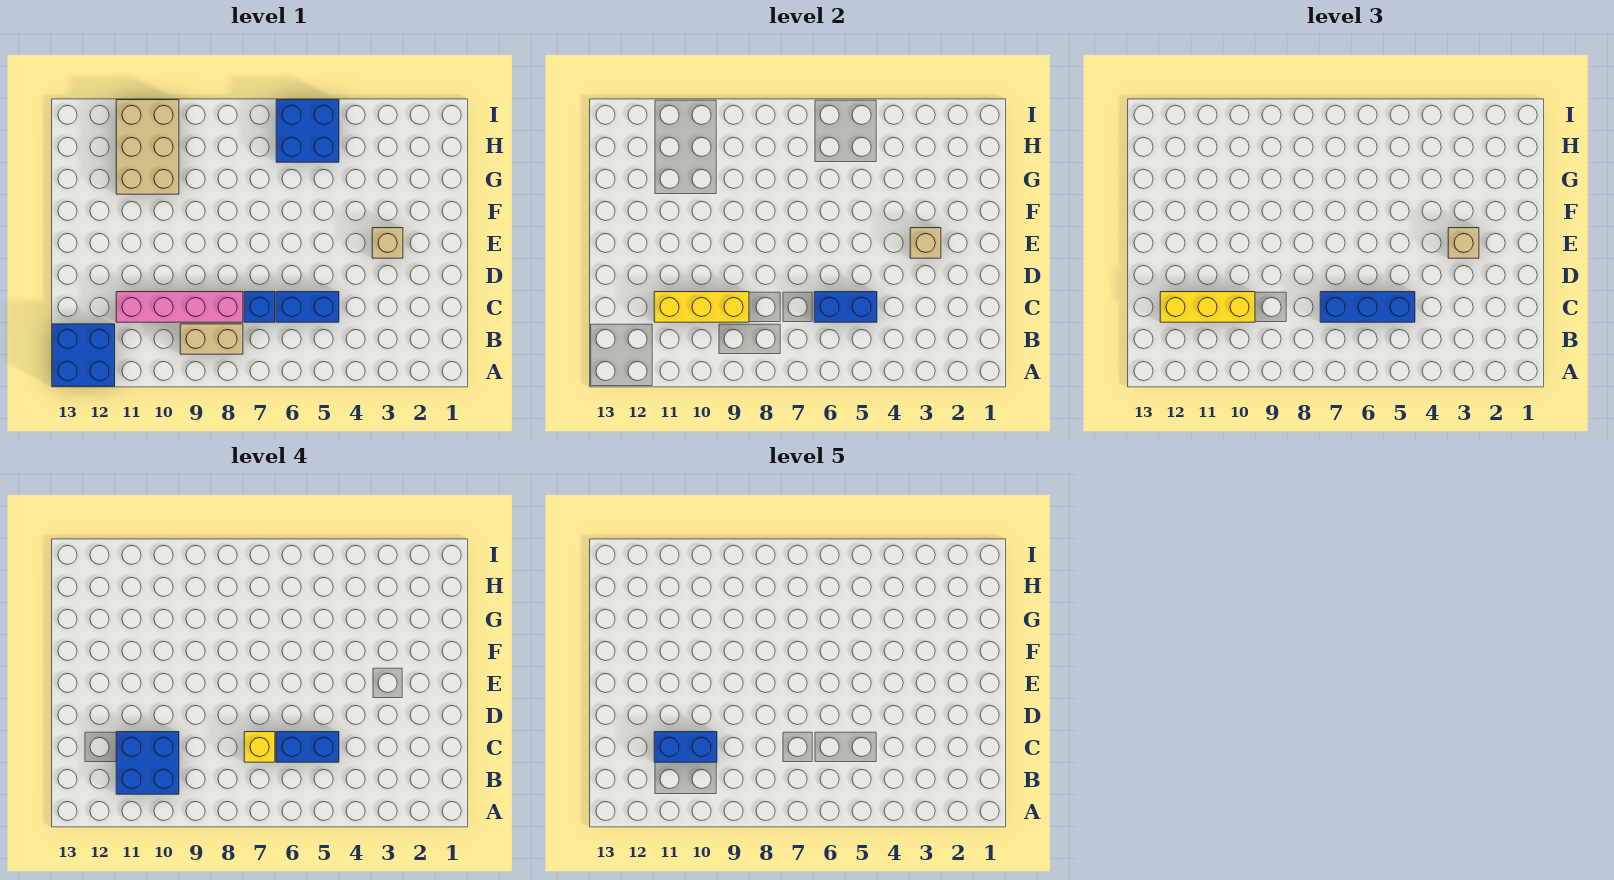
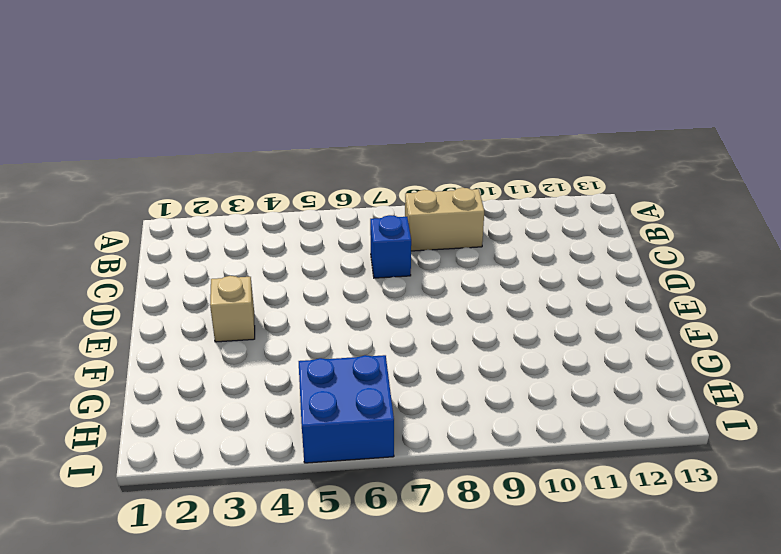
none -> blue brick A12:B13 level 1
none -> blue brick C5:C6 level 1
none -> pink brick C8:C11 level 1

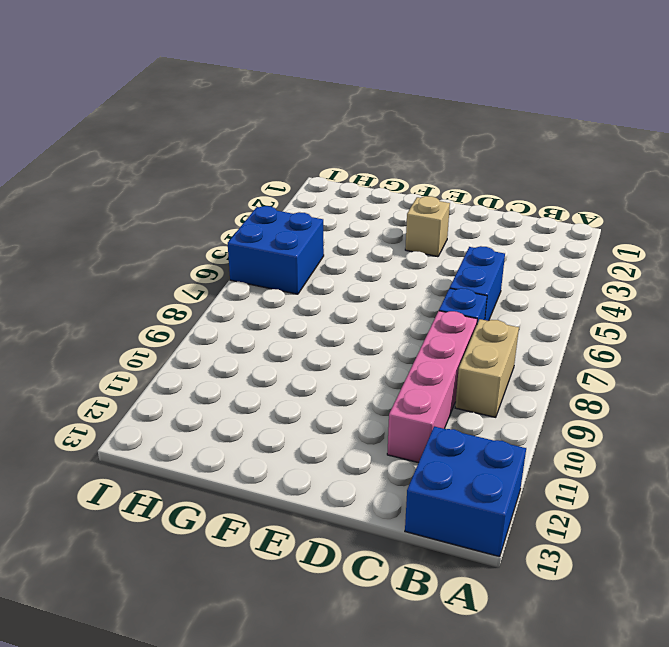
none -> tan brick G10:I11 level 1
none -> blue brick C5:C6 level 2
none -> yellow brick C9:C11 level 2

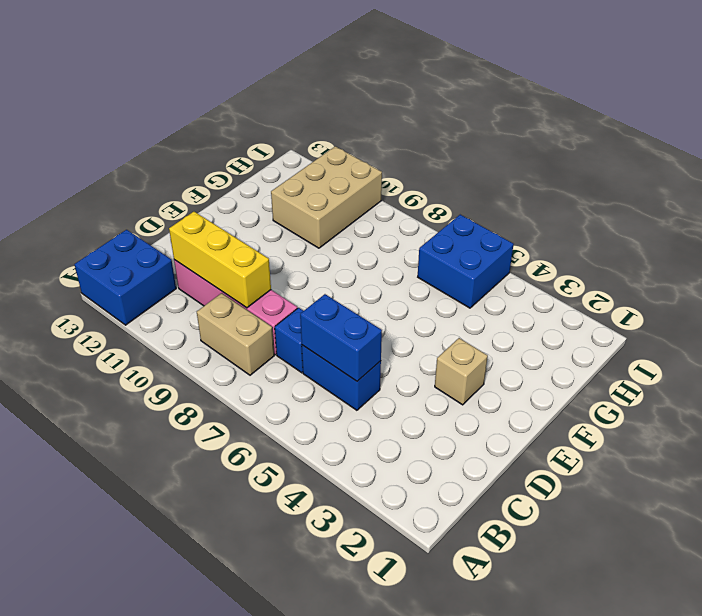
none -> tan brick E3 level 2
none -> blue brick C5:C7 level 3
none -> yellow brick C10:C12 level 3

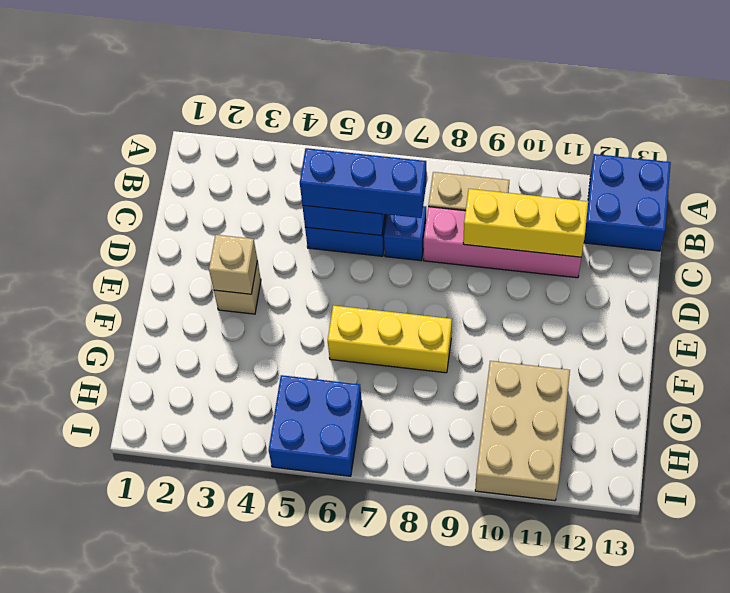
yellow brick F6:F8 level 1 -> yellow brick C10:C12 level 3
none -> tan brick E3 level 3
none -> blue brick B10:C11 level 4
none -> blue brick C5:C6 level 4

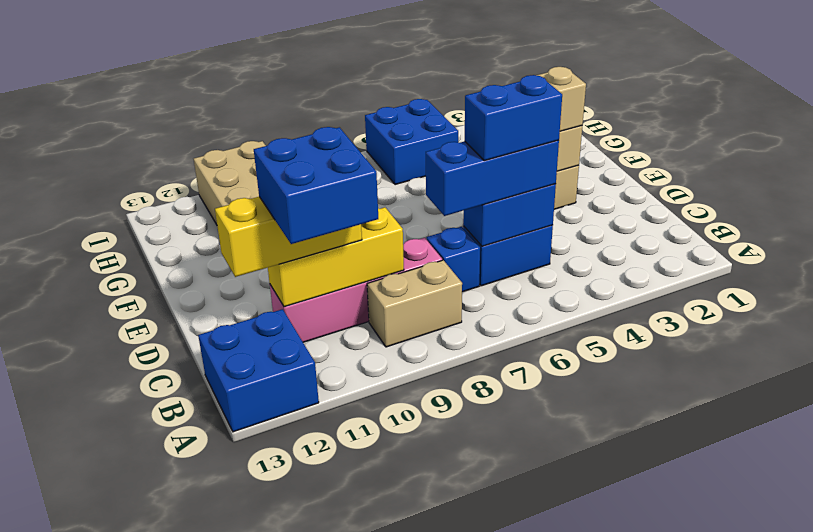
none -> yellow brick C7 level 4
none -> blue brick C10:C11 level 5

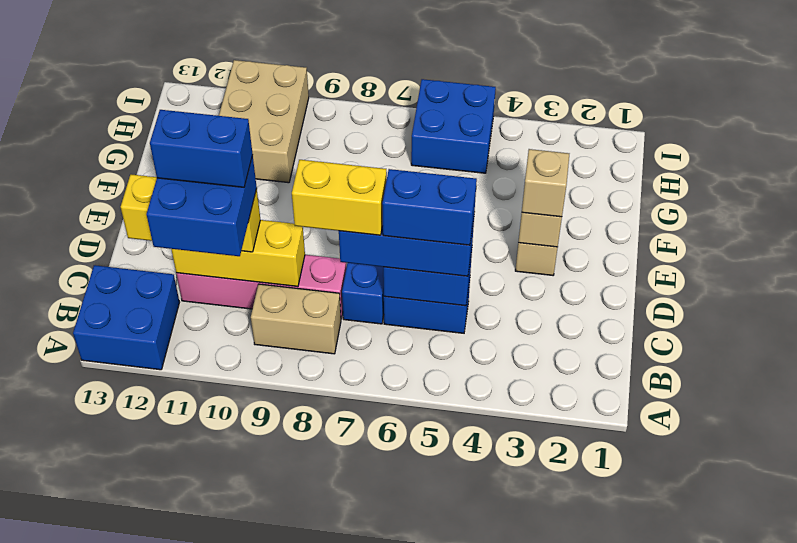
yellow brick C7:C8 level 4 -> yellow brick C7 level 4

